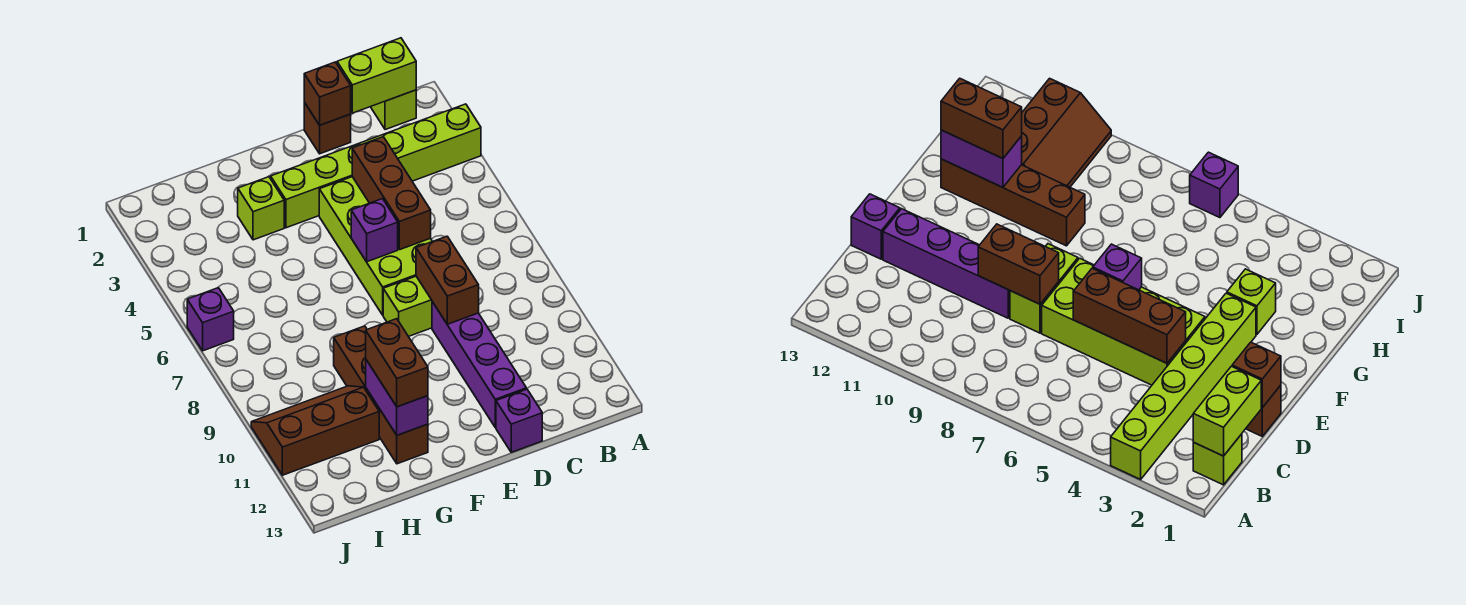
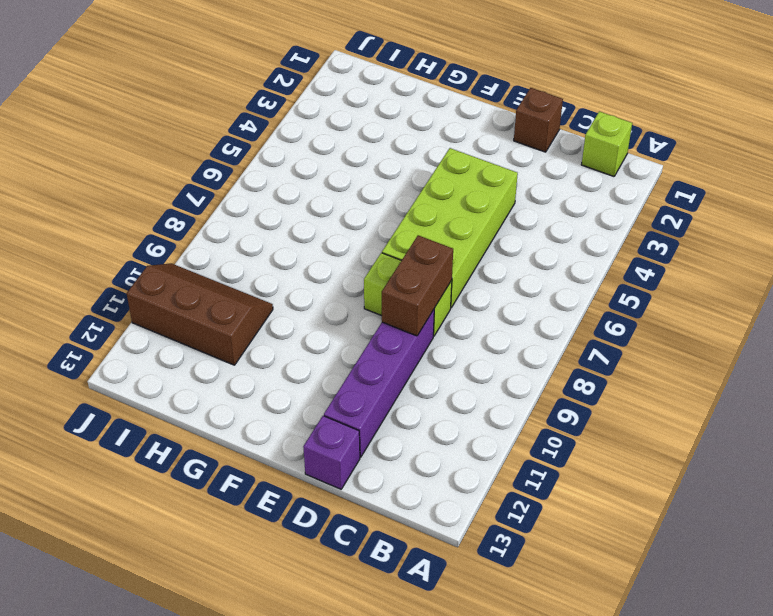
none -> lime brick A3:F3 level 1
none -> lime brick G3 level 1
none -> brown brick G9:G12 level 1

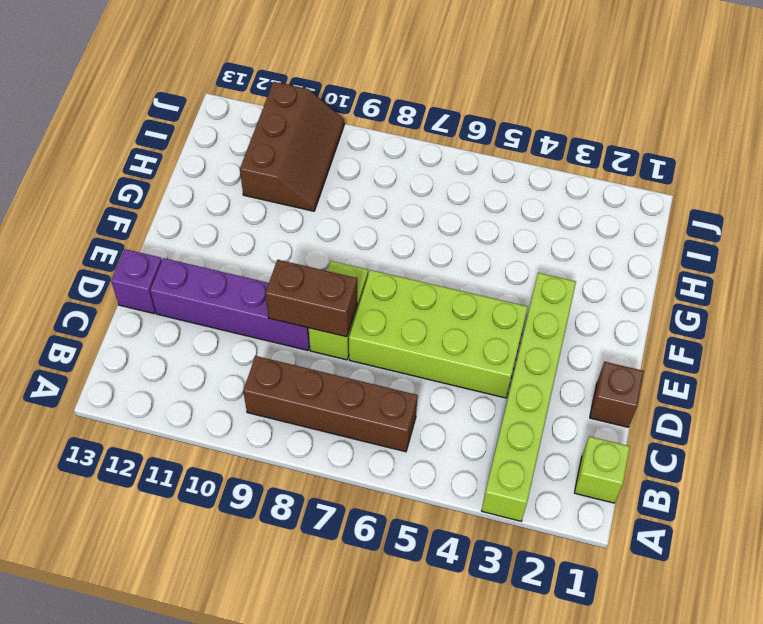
brown brick B6:B9 level 1 -> brown brick G9:G12 level 1
none -> lime brick G3 level 1
none -> purple brick J6 level 1
none -> lime brick B1:C1 level 2

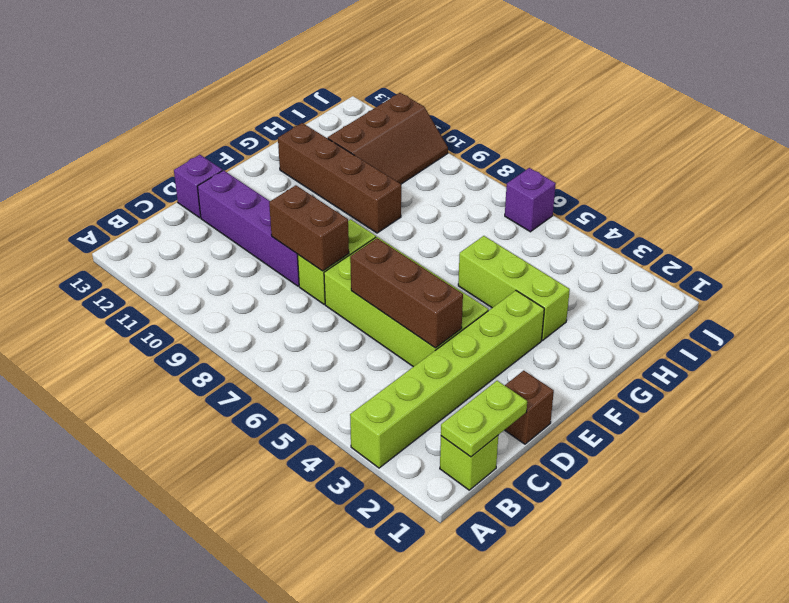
lime plate B1:C1 level 2 -> lime brick B1:C1 level 2
lime brick G3:G5 level 1 -> lime brick G3 level 1
none -> brown brick D1 level 2
none -> purple brick E6 level 2
none -> purple brick G11:G12 level 2

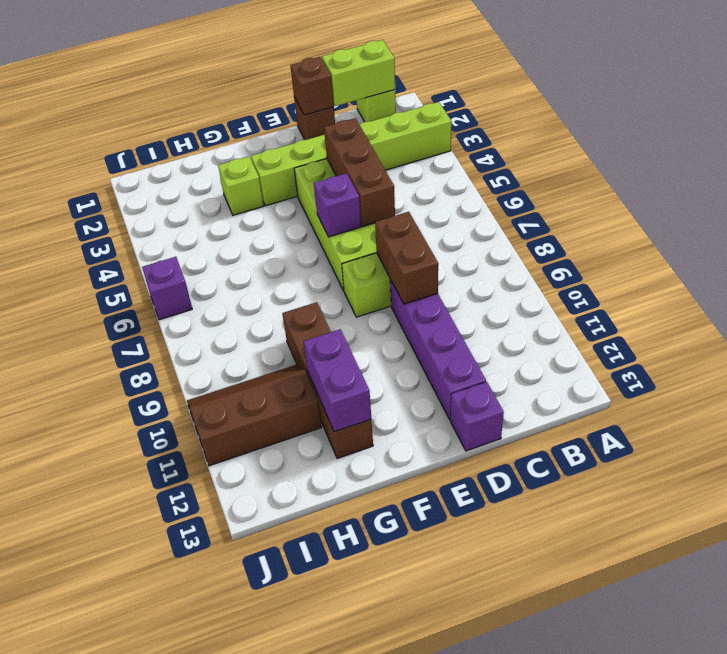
none -> brown brick G11:G12 level 3

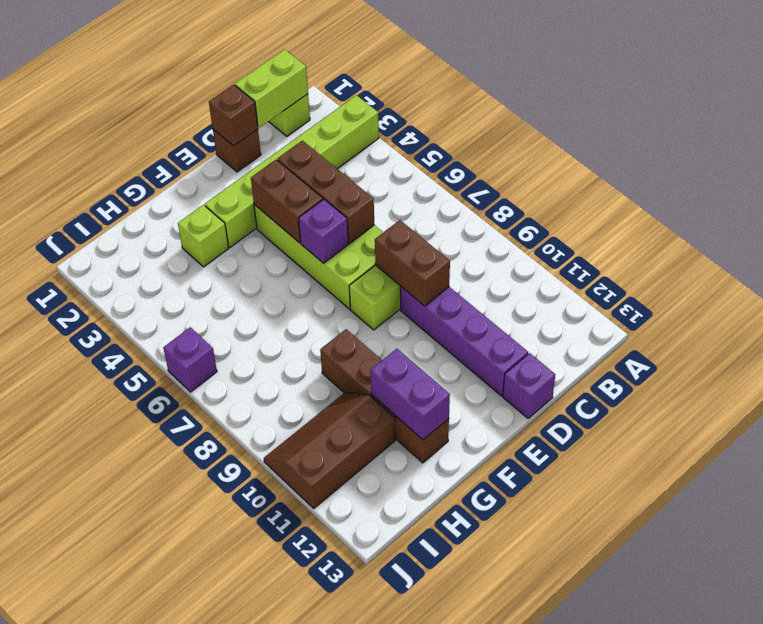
brown brick E4:E5 level 2 -> brown brick G11:G12 level 3

